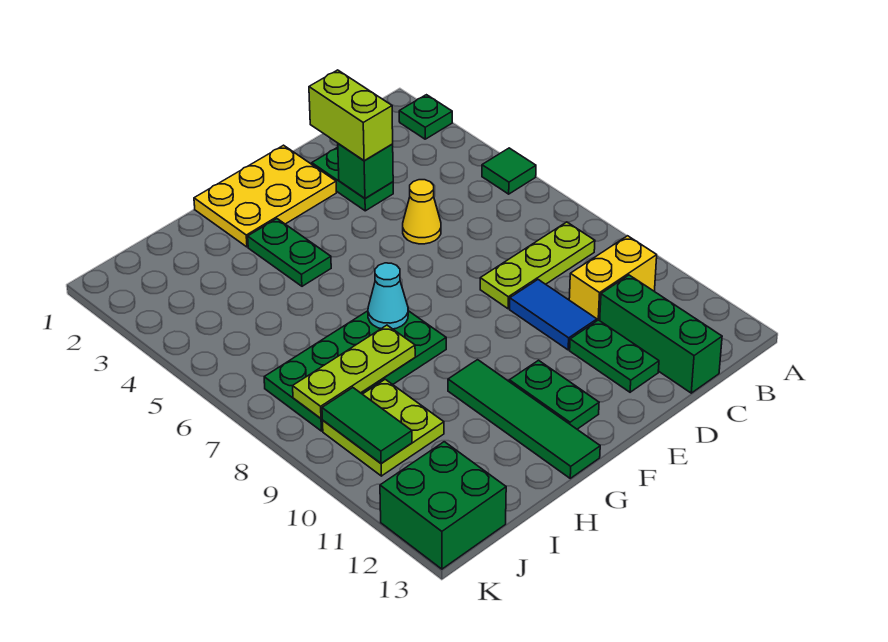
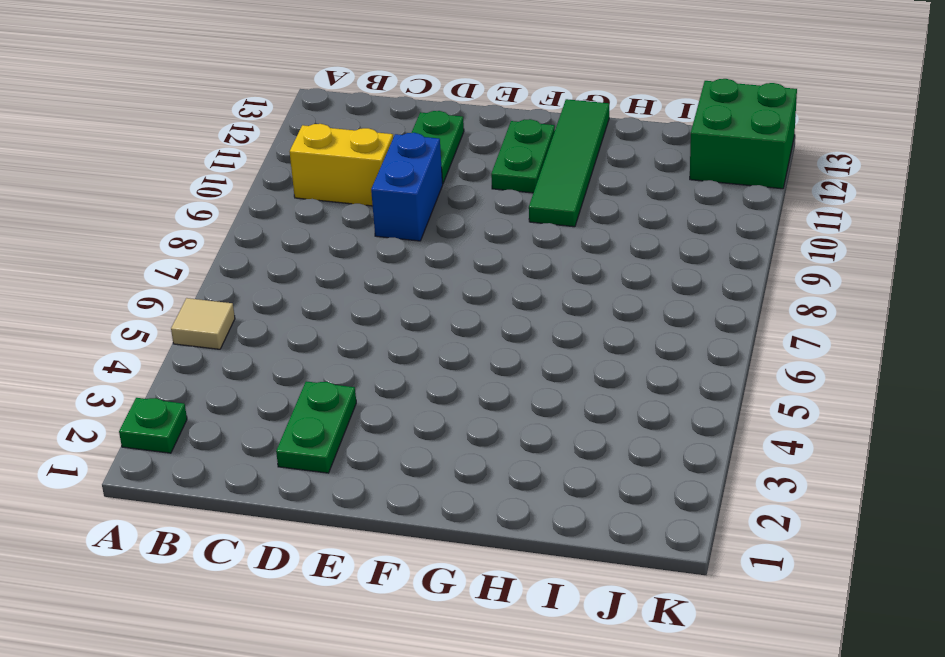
tan tile A5 level 1 -> green tile A5 level 1
blue brick D9:D10 level 1 -> blue tile D9:D10 level 1
none -> lime plate B8:D8 level 1
none -> green brick C11:C13 level 1
none -> yellow cone D5 level 1

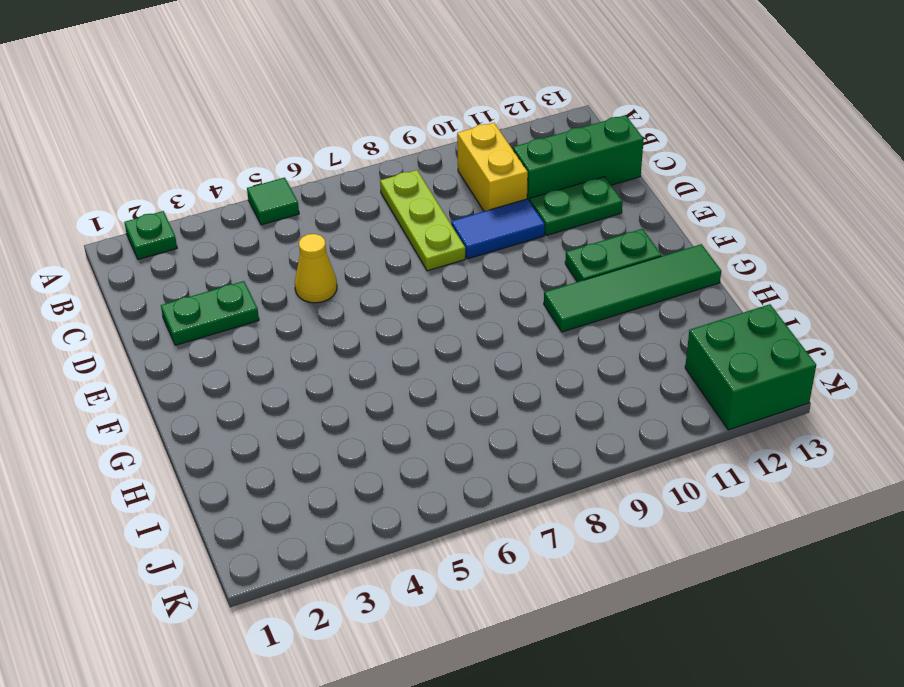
none -> yellow plate E1:G2 level 1
none -> green plate G3:G4 level 1
none -> green plate G7:J8 level 1

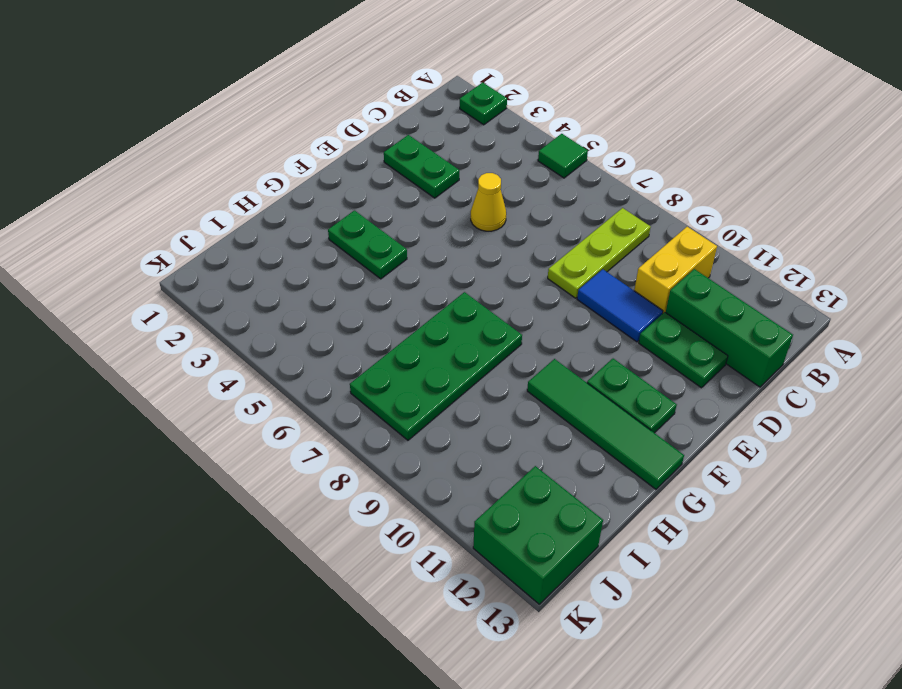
none -> yellow plate E1:G2 level 1
none -> lime plate I9:J10 level 1
none -> green brick D3 level 2

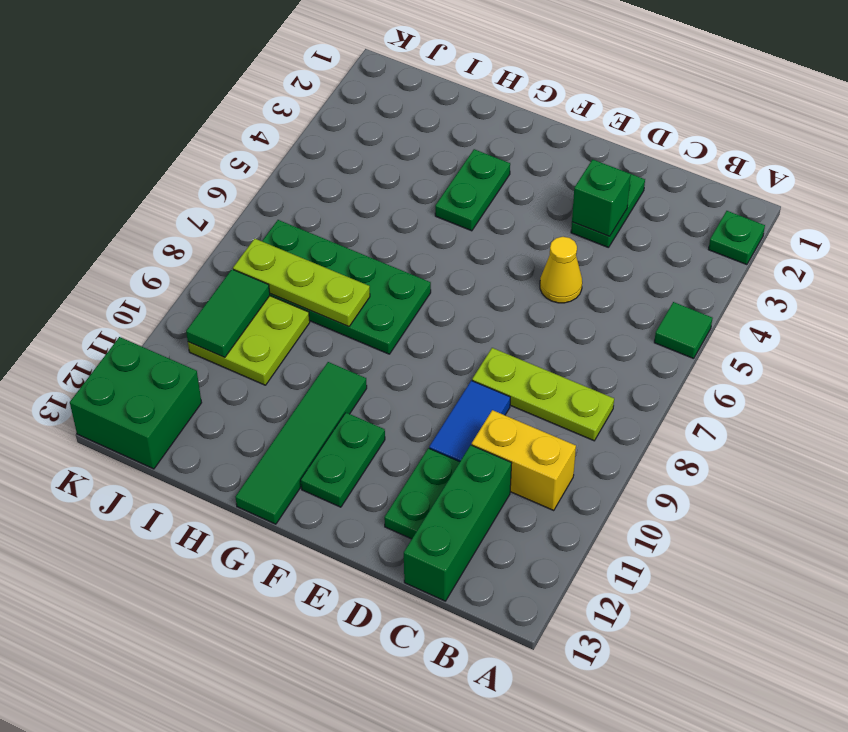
none -> yellow plate E1:G2 level 1
none -> cyan cone G7 level 2
none -> lime brick D2:D3 level 3

